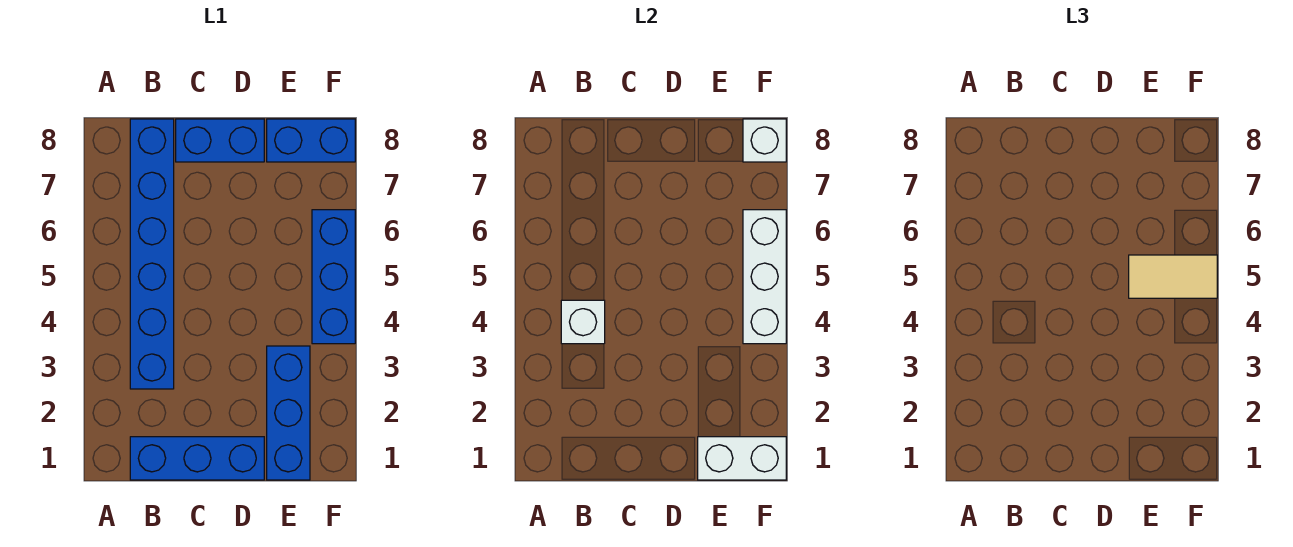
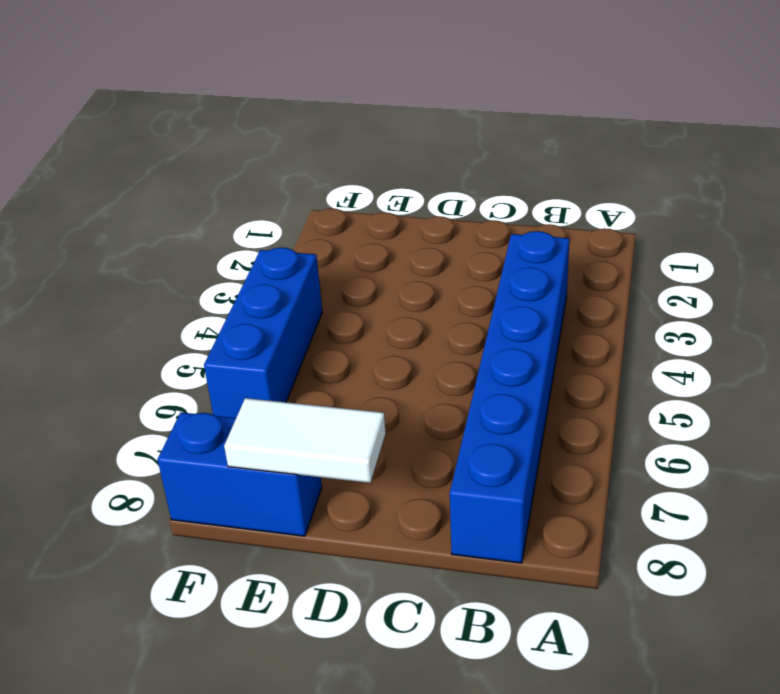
white tile D8:E8 level 2 -> none
none -> blue brick B1:D1 level 1
none -> blue brick C8:D8 level 1

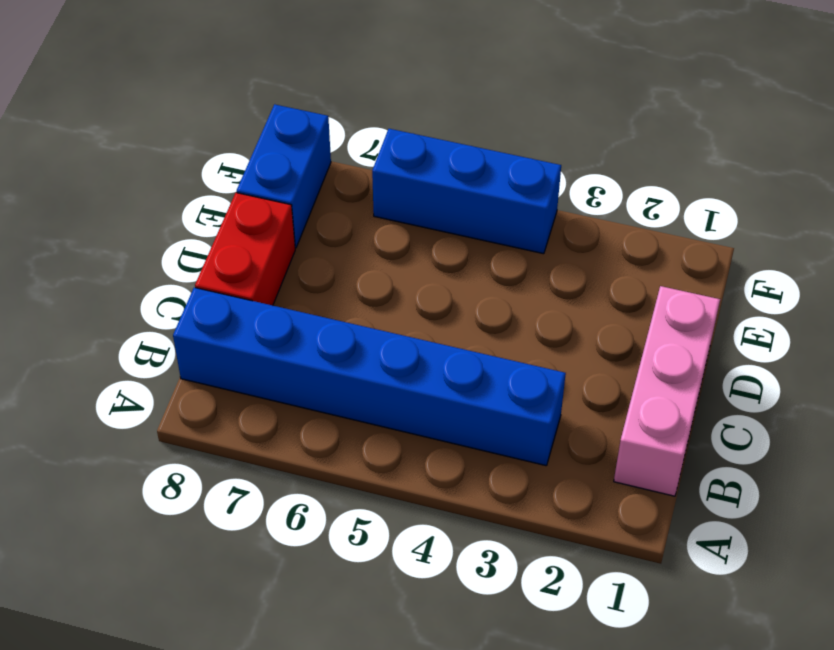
pink brick B1:D1 level 1 -> blue brick B1:D1 level 1
red brick C8:D8 level 1 -> blue brick C8:D8 level 1
none -> blue brick E1:E3 level 1
none -> white brick B4 level 2

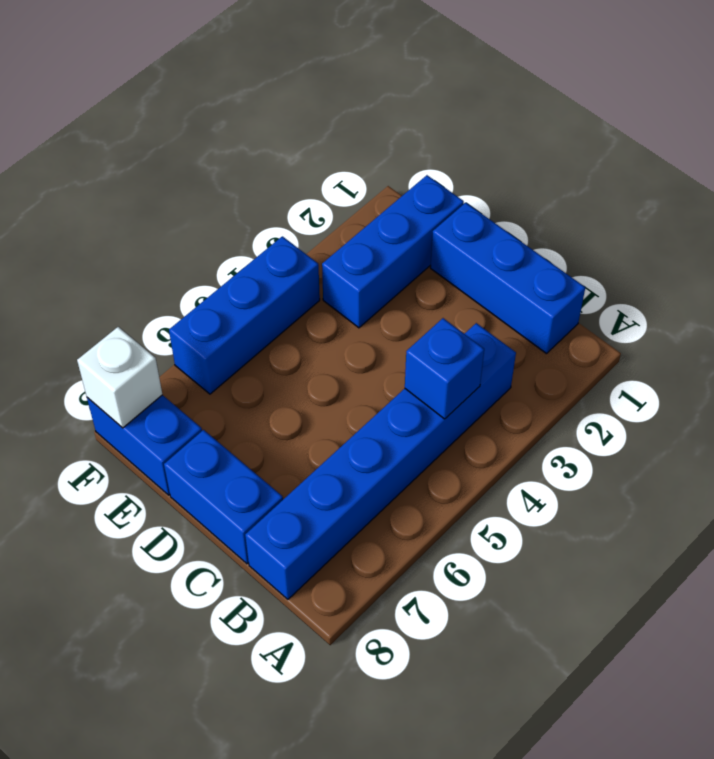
blue brick B4 level 2 -> white brick B4 level 2
none -> white brick E1:F1 level 2
none -> white brick F4:F6 level 2

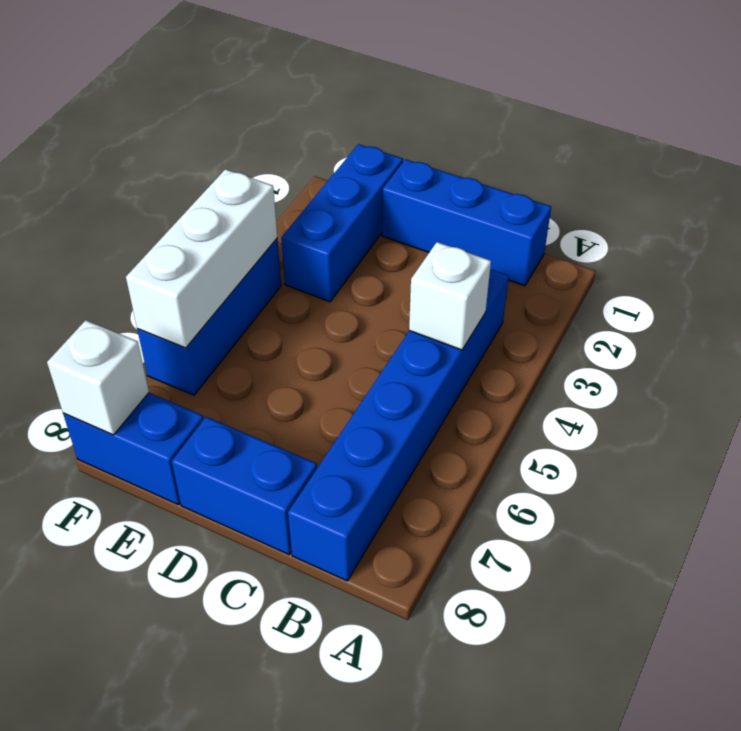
none -> white brick E1:F1 level 2
none -> tan tile E5:F5 level 3

